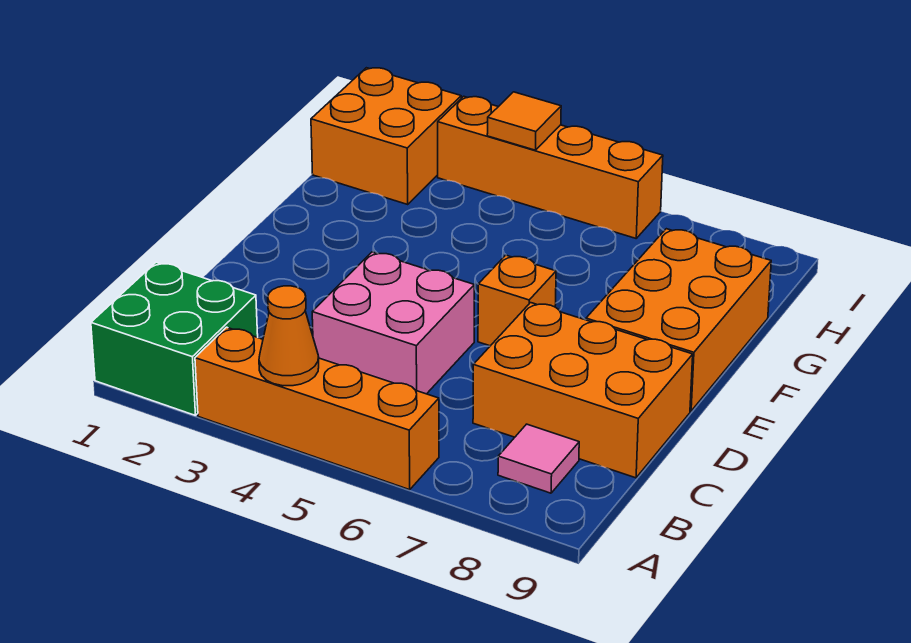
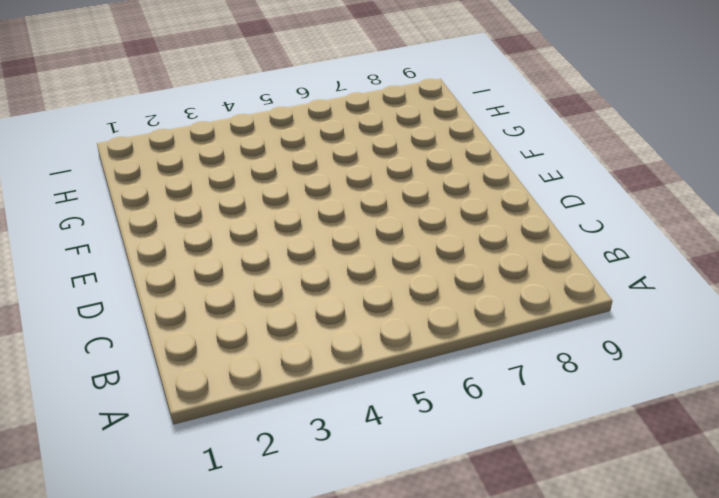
none -> green brick A1:B2 level 1
none -> orange brick A3:A6 level 1

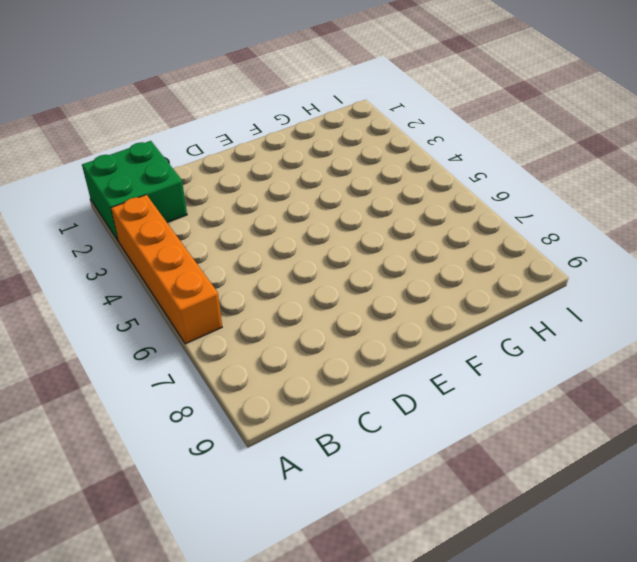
none -> pink tile B8 level 1
none -> pink brick C4:D5 level 1

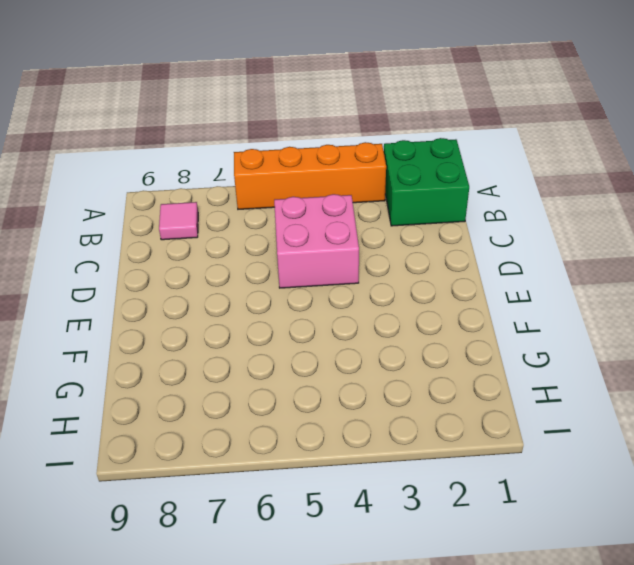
none -> orange brick C7:D9 level 1
none -> orange brick E6 level 1

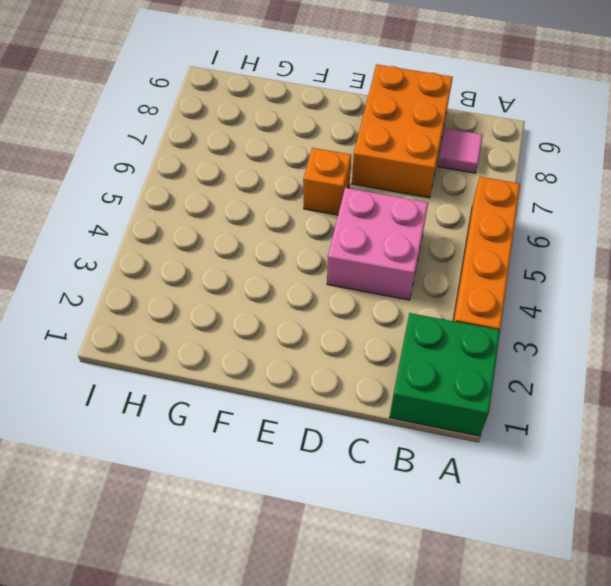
none -> orange brick E8:G9 level 1
none -> orange brick H1:I2 level 1

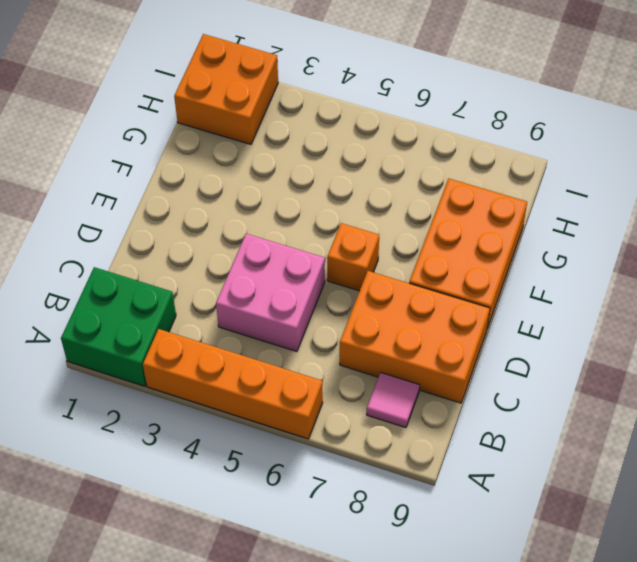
none -> orange brick I3:I6 level 1
none -> orange cone A4 level 2

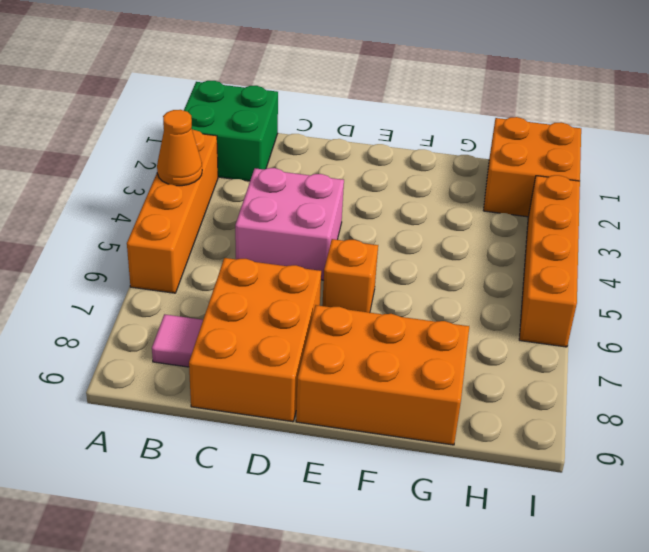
none -> orange tile I4 level 2

